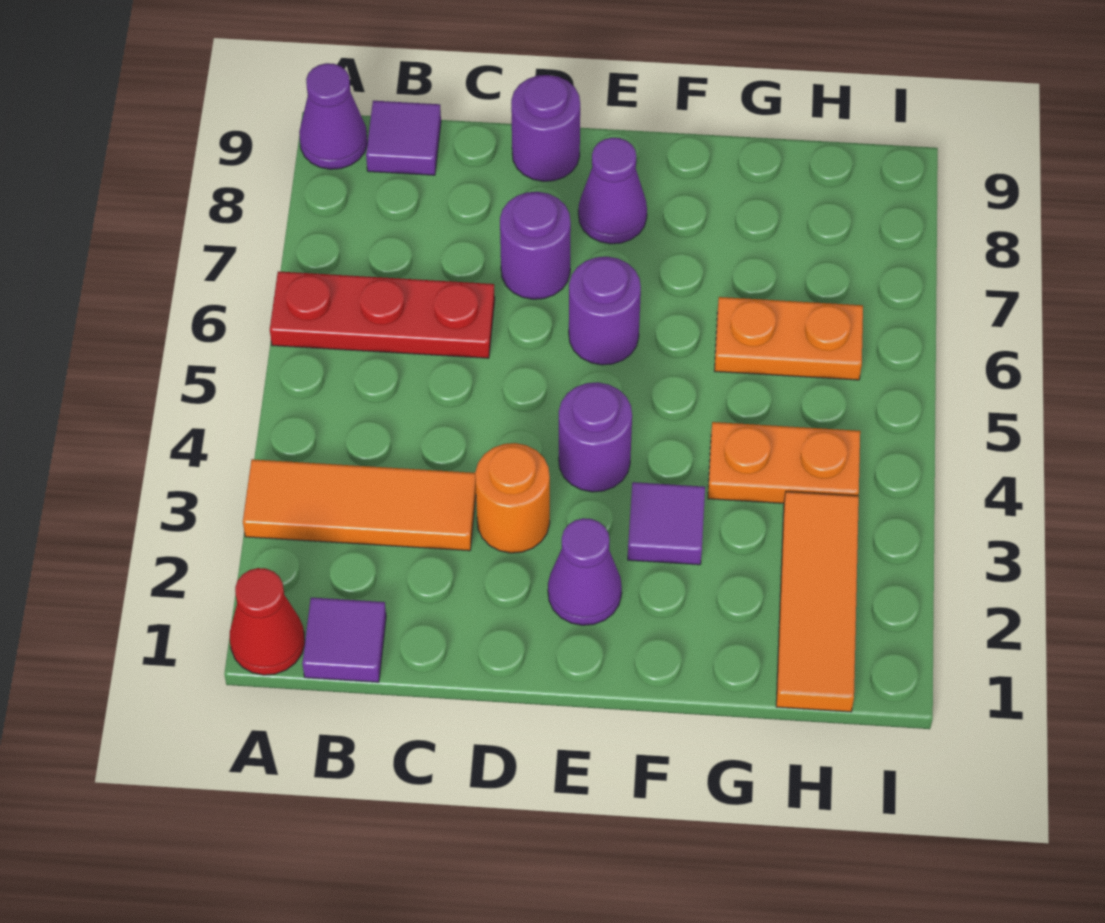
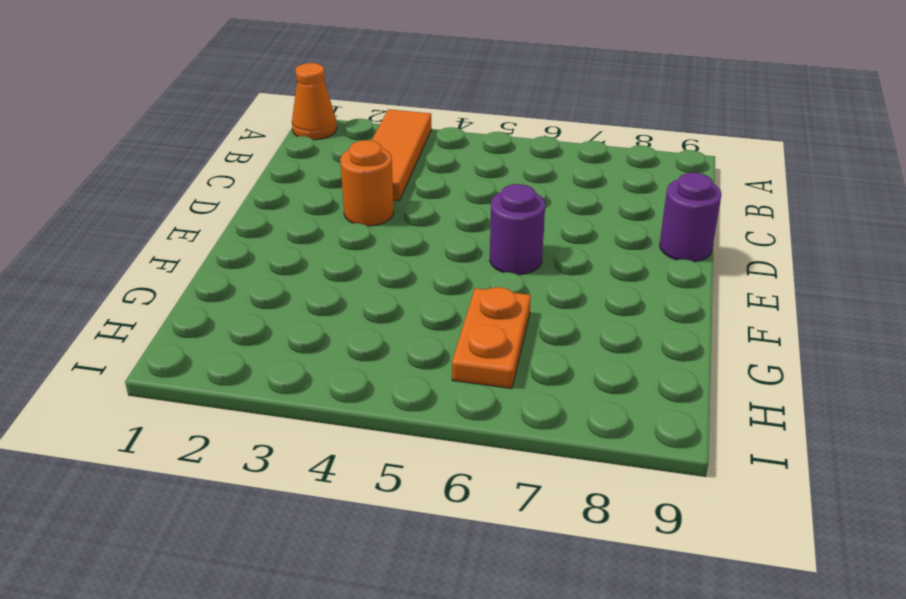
orange cone A1 level 1 -> red cone A1 level 1
none -> red plate A6:C6 level 1
none -> purple cone A9 level 1
none -> purple tile B1 level 1

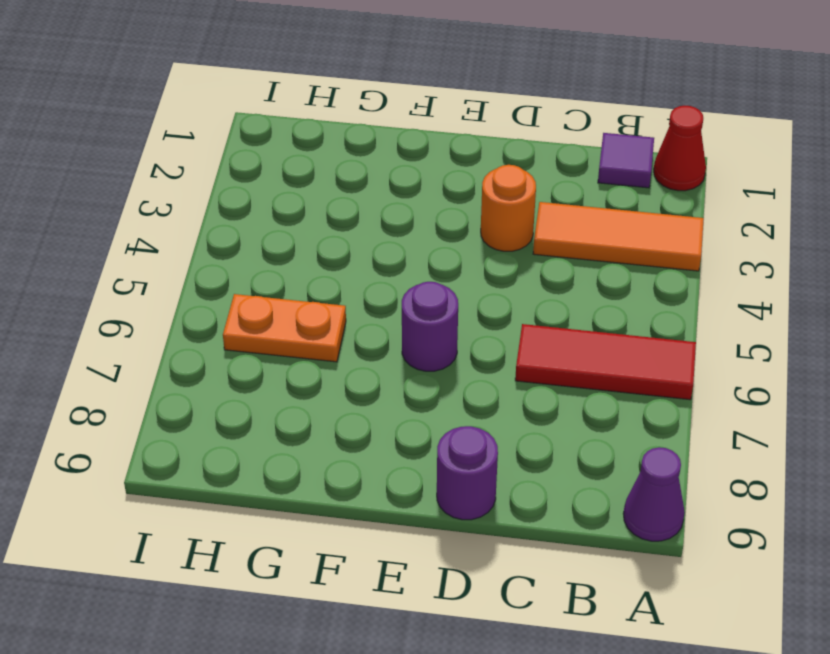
red tile A6:C6 level 1 -> red plate A6:C6 level 1
none -> purple tile B9 level 1
none -> purple round brick D7 level 1
none -> purple cone E2 level 1

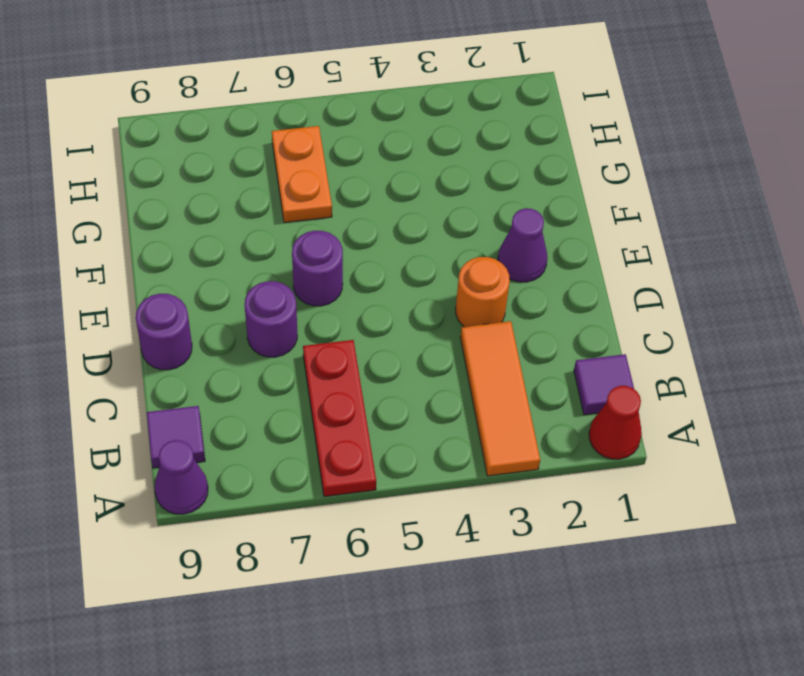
none -> purple round brick E4 level 1
none -> purple cone E8 level 1
none -> purple tile F3 level 1

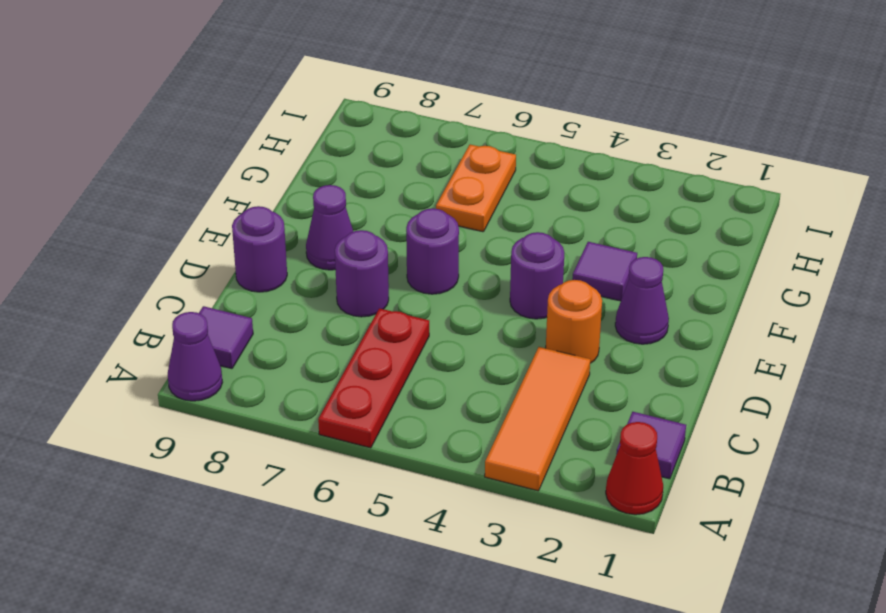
none -> orange plate G4:H4 level 1
none -> orange tile H1:H3 level 1

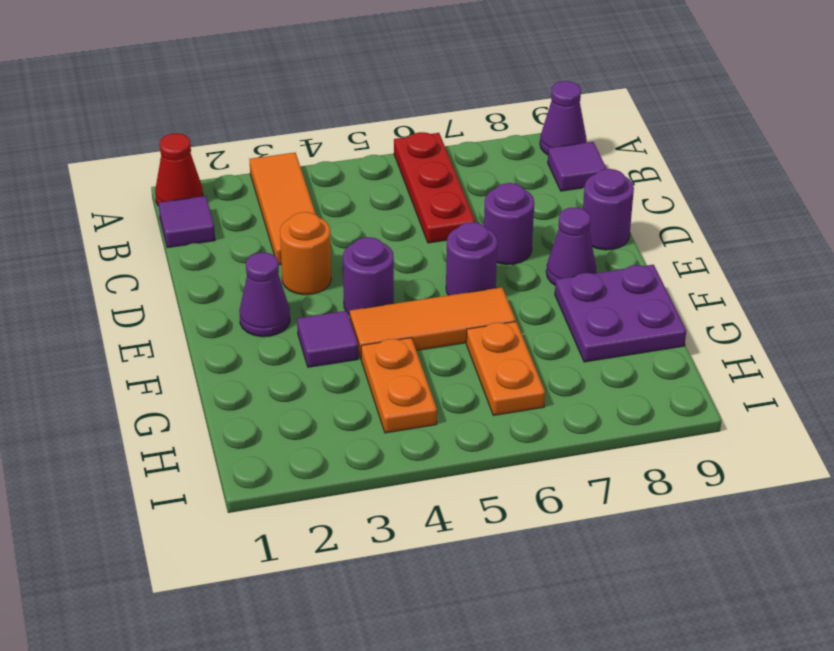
orange tile F4:F6 level 1 -> orange tile H1:H3 level 1
purple plate F8:G9 level 1 -> none

